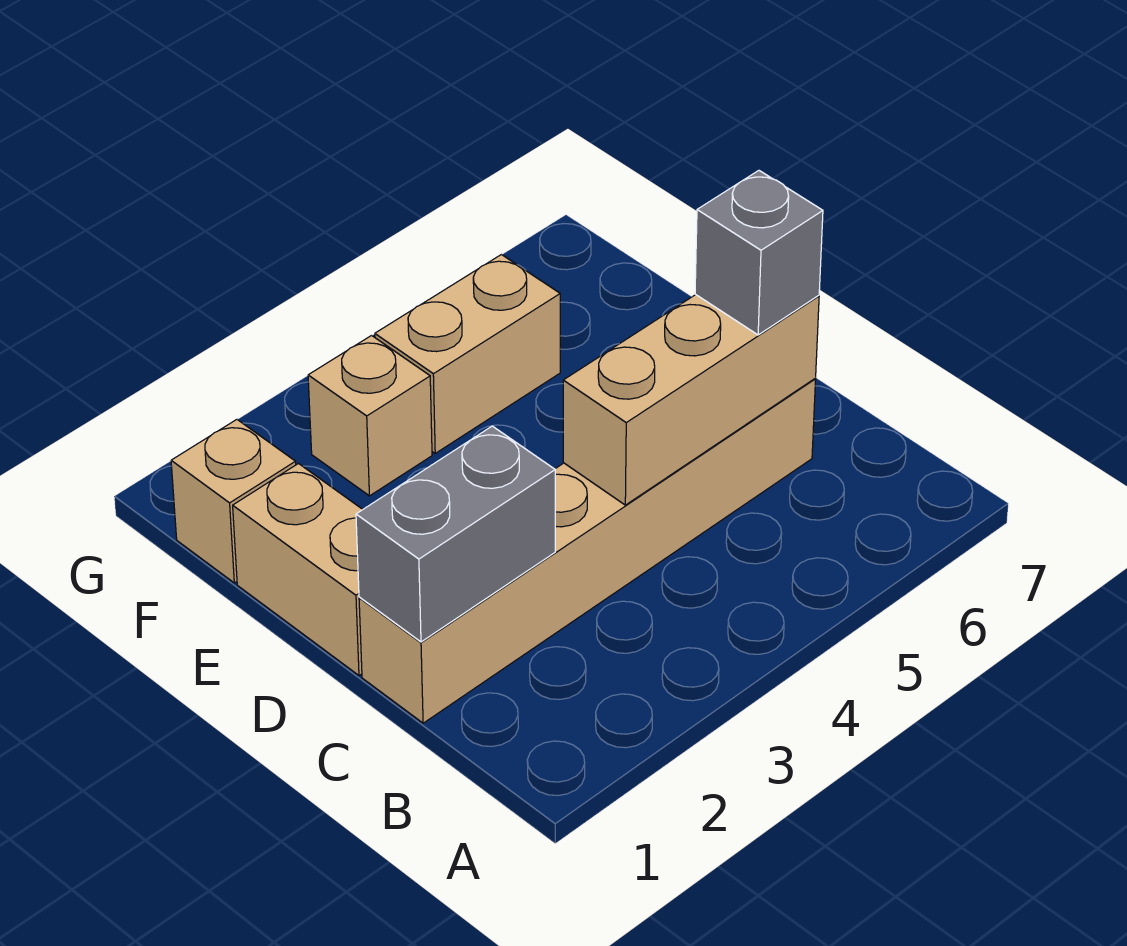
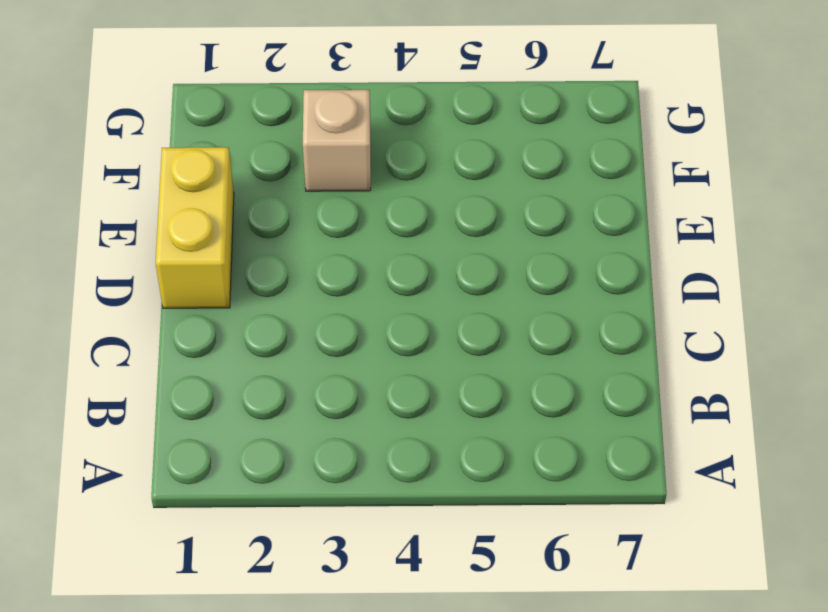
yellow brick D1:E1 level 1 -> tan brick D1:E1 level 1
none -> tan brick C1:C6 level 1
none -> tan brick F1 level 1

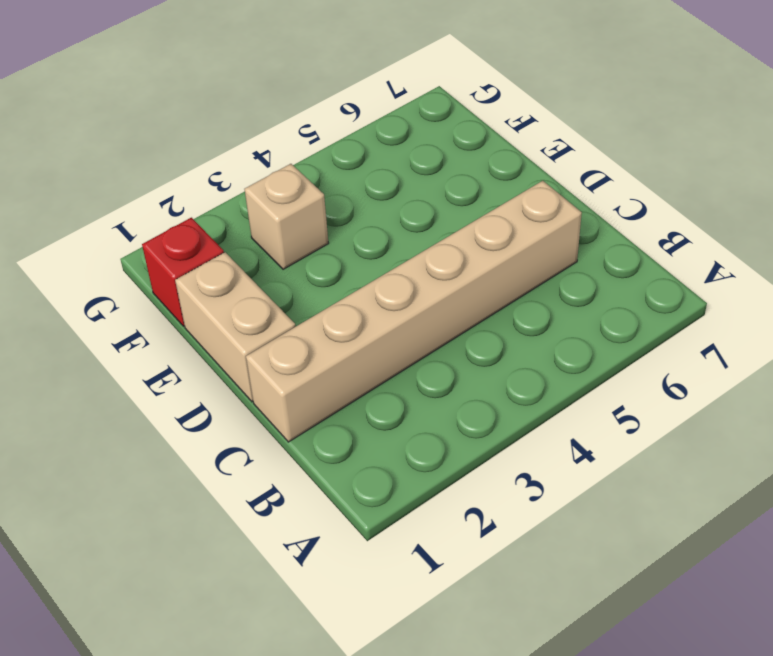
red brick F1 level 1 -> tan brick F1 level 1
none -> tan brick F4:F5 level 1
none -> grey brick C1:C2 level 2

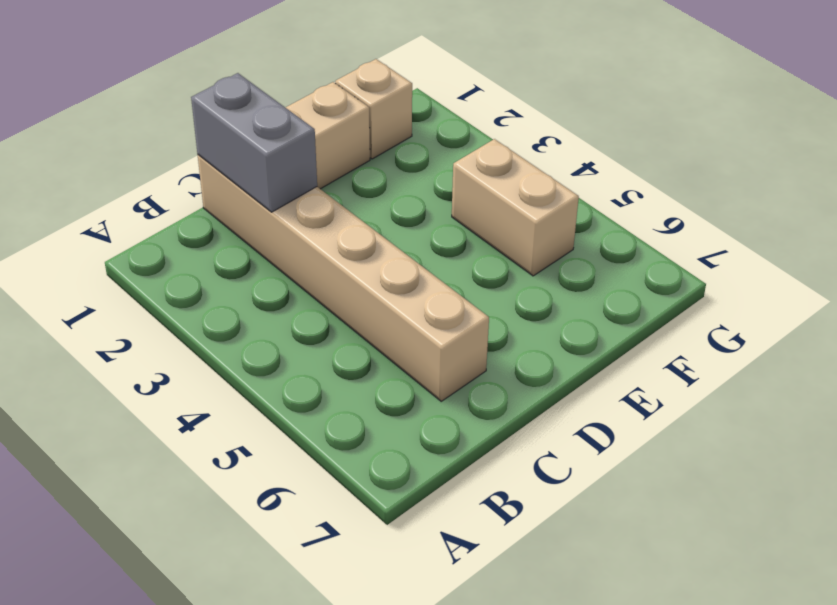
none -> tan brick F3 level 1
none -> tan brick C4:C6 level 2

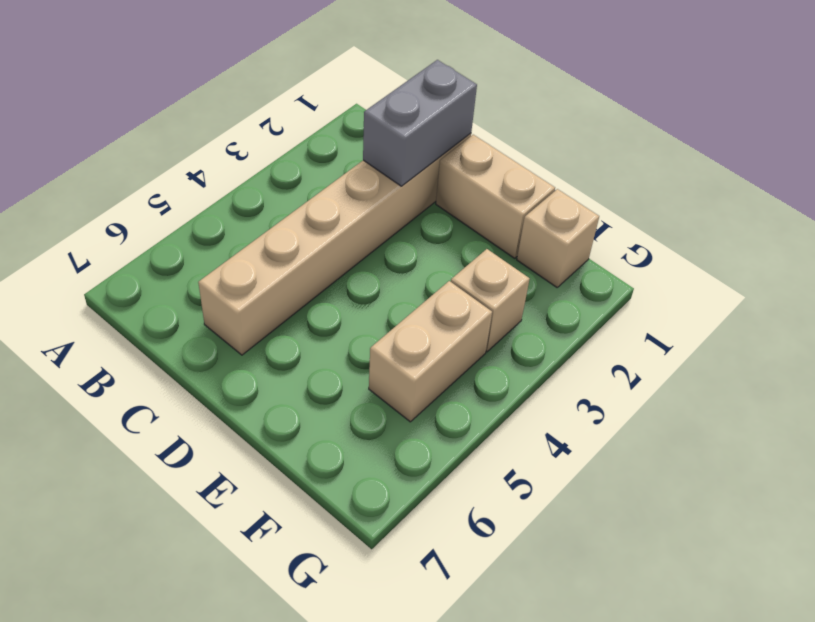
none -> tan brick C4:C6 level 2
none -> grey brick C6 level 3

